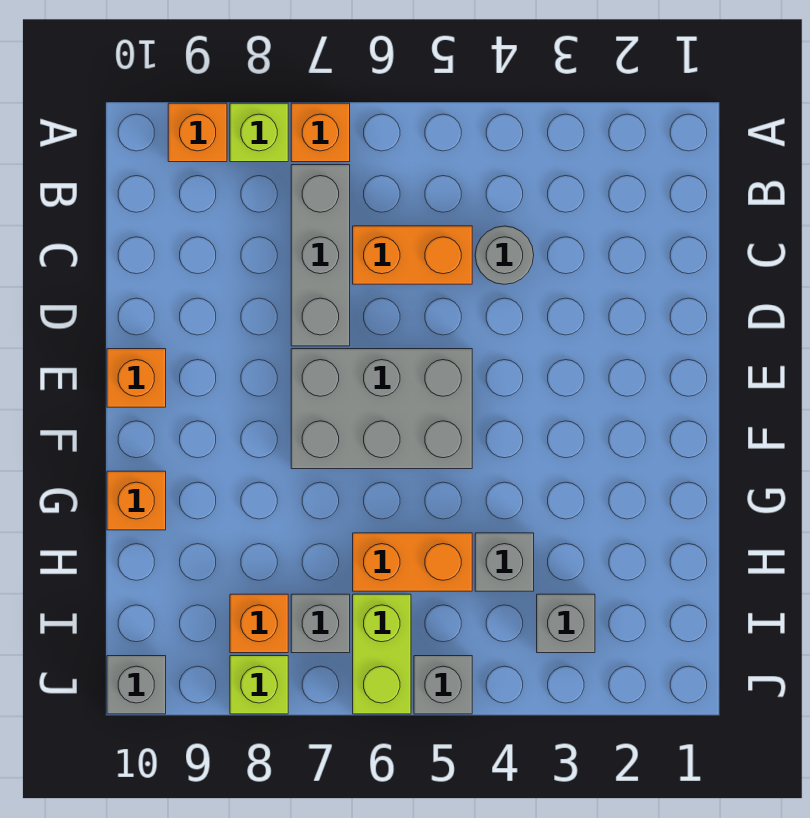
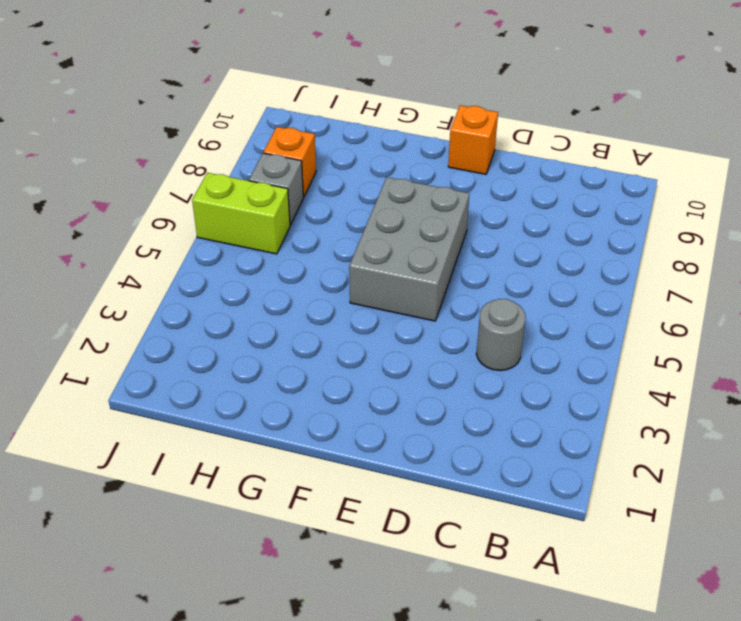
none -> orange brick A7 level 1
none -> lime brick A8 level 1
none -> orange brick A9 level 1

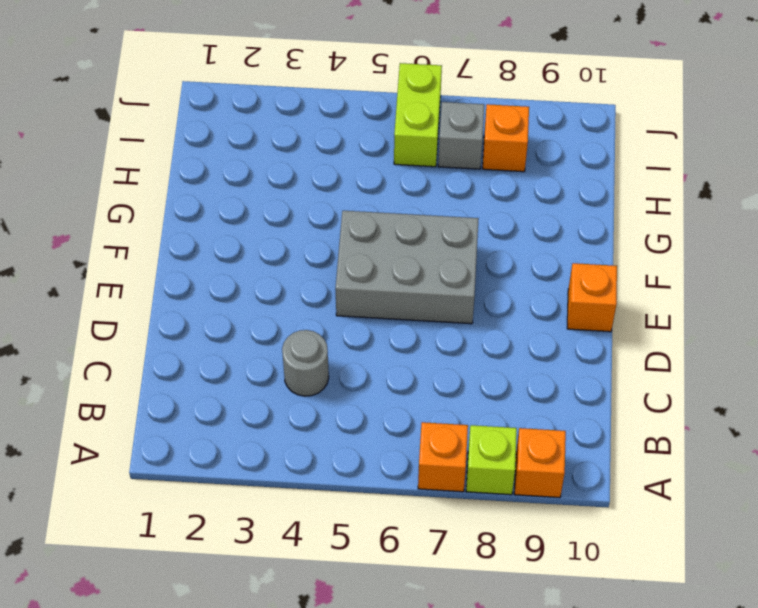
none -> grey brick B7:D7 level 1
none -> orange brick C5:C6 level 1
none -> orange brick G10 level 1

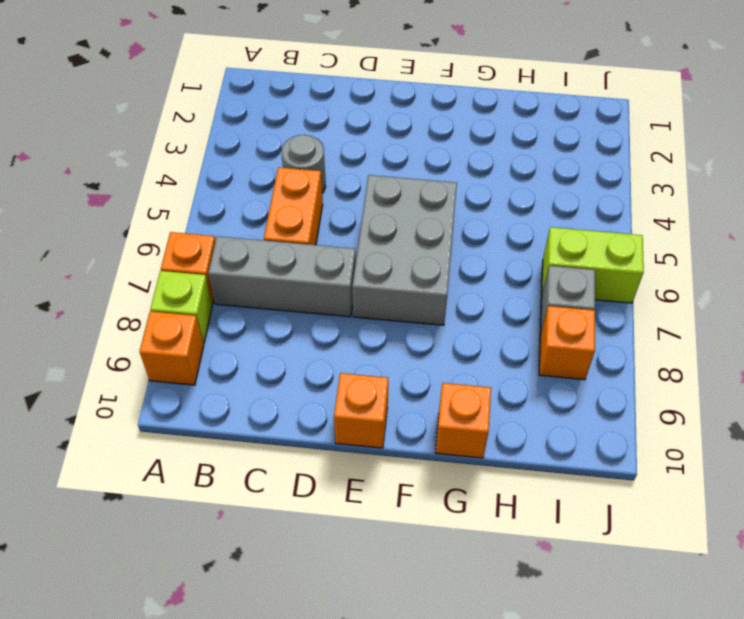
none -> grey brick H4 level 1
none -> orange brick H5:H6 level 1
none -> grey brick I3 level 1

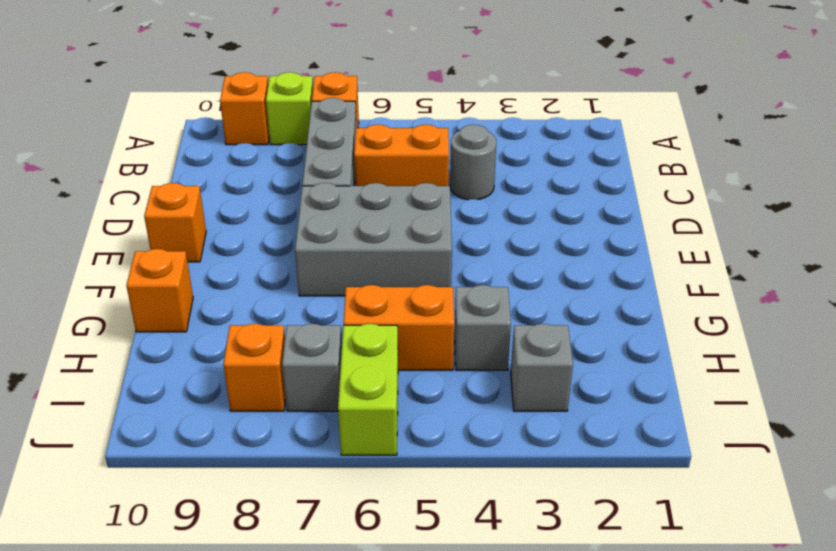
none -> grey brick J5 level 1
none -> lime brick J8 level 1
none -> grey brick J10 level 1

